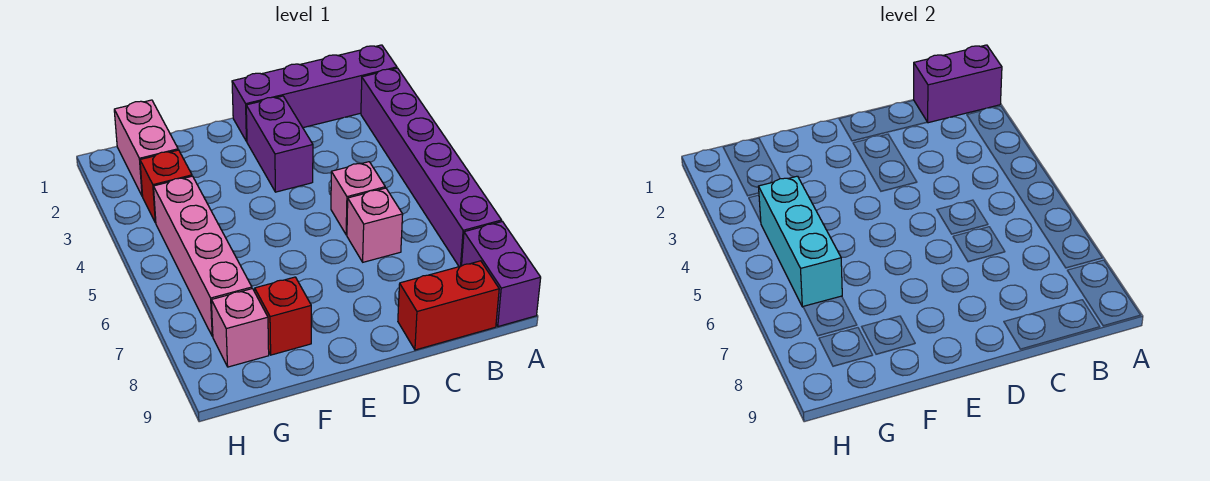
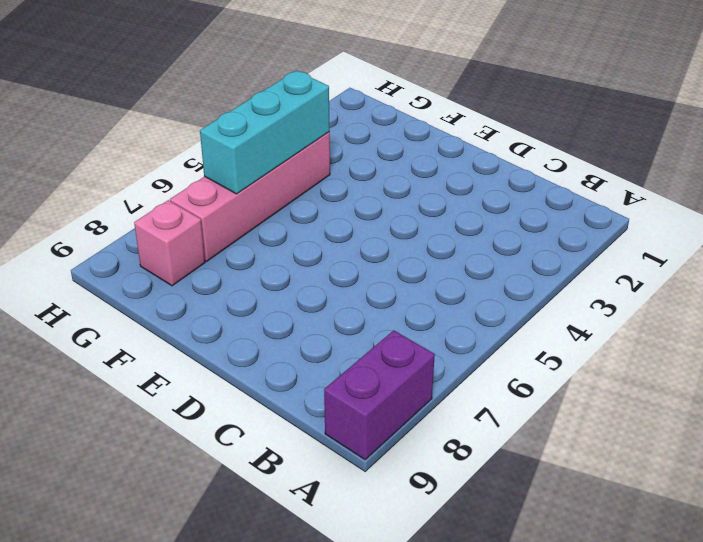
none -> purple brick A1:D1 level 1
none -> purple brick A2:A7 level 1
none -> red brick B9:C9 level 1

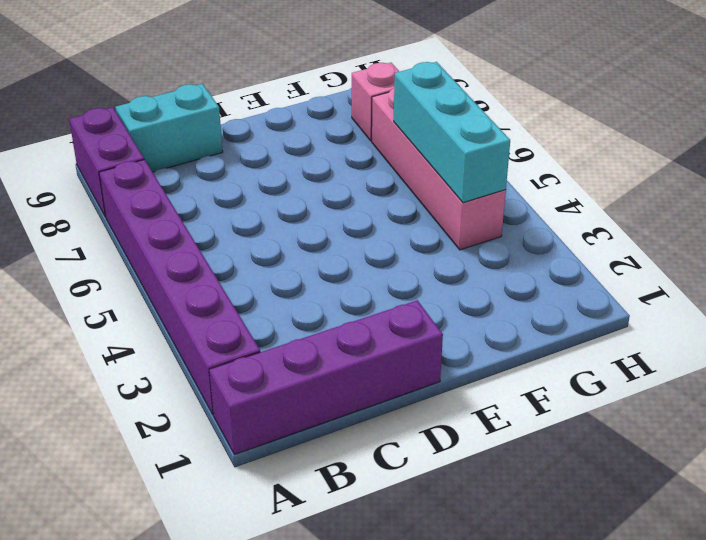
cyan brick B9:C9 level 1 -> red brick B9:C9 level 1
none -> pink brick C5 level 1
none -> pink brick C6 level 1
none -> purple brick D2:D3 level 1

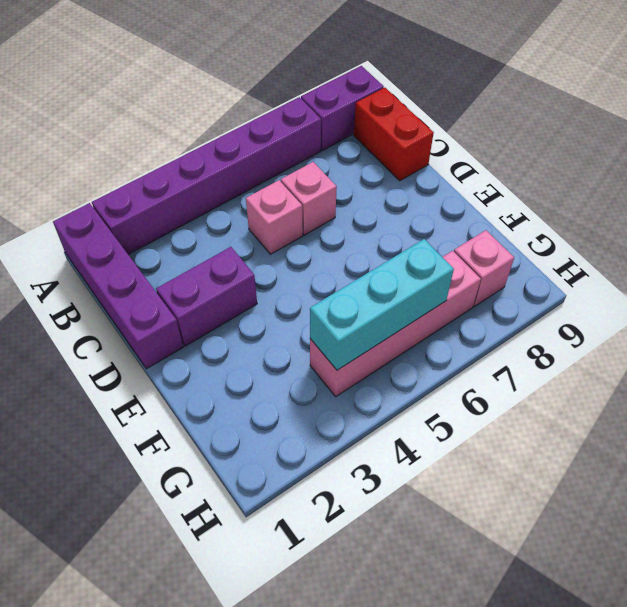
none -> red brick F8 level 1
none -> pink brick G1:G2 level 1
none -> red brick G3 level 1

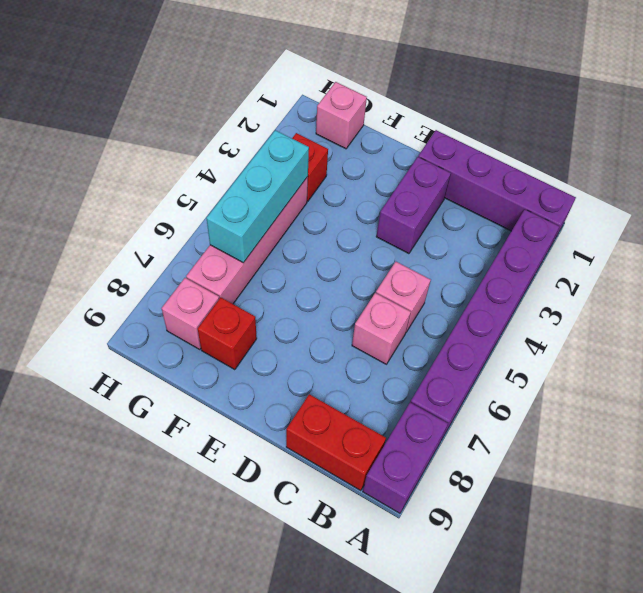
pink brick G1 level 1 -> pink brick G1:G2 level 1
none -> purple brick A1:B1 level 2

